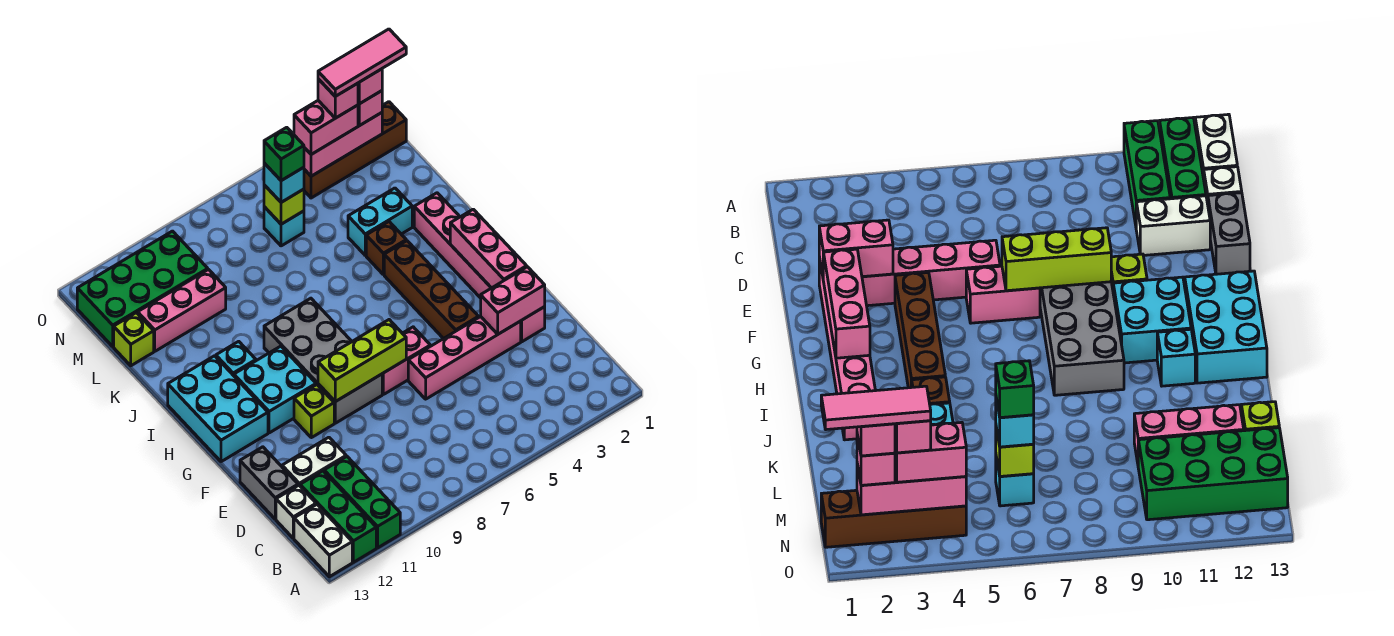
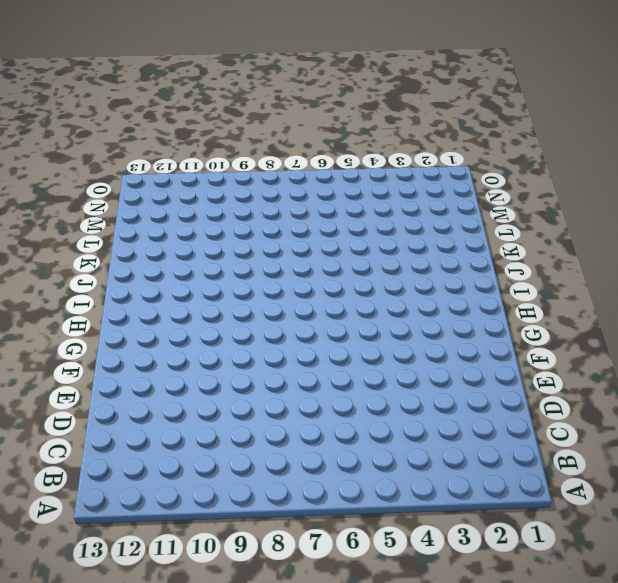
none -> green brick A11:C11 level 1
none -> green brick A12:C12 level 1
none -> white brick A13:B13 level 1
none -> white brick C13 level 1

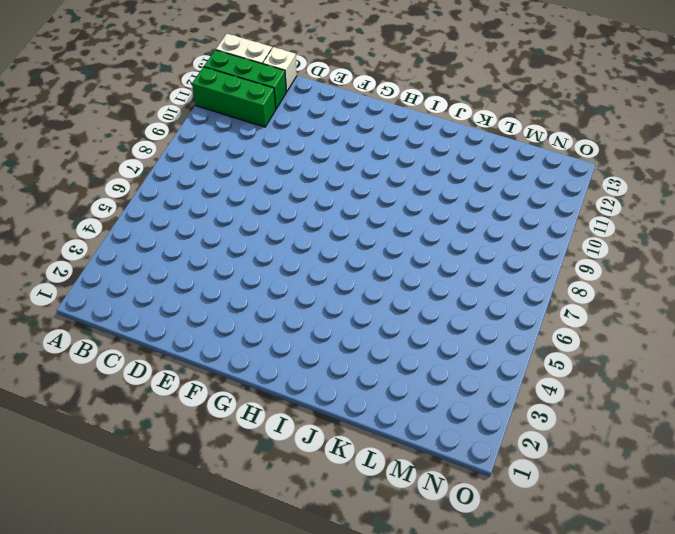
none -> white brick D11:D12 level 1
none -> grey brick D13:E13 level 1
none -> pink brick E2:J2 level 1
none -> pink brick E3:E6 level 1

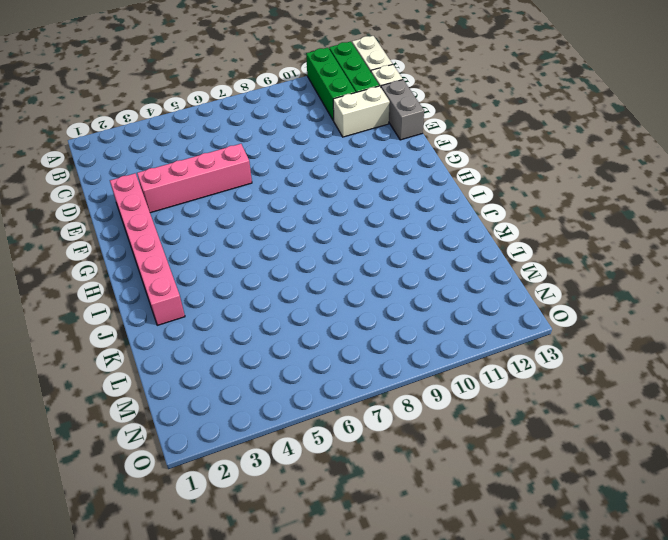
none -> brown brick F4:I4 level 1
none -> pink brick F6:F7 level 1
none -> grey brick F8:I9 level 1
none -> lime brick F10 level 1

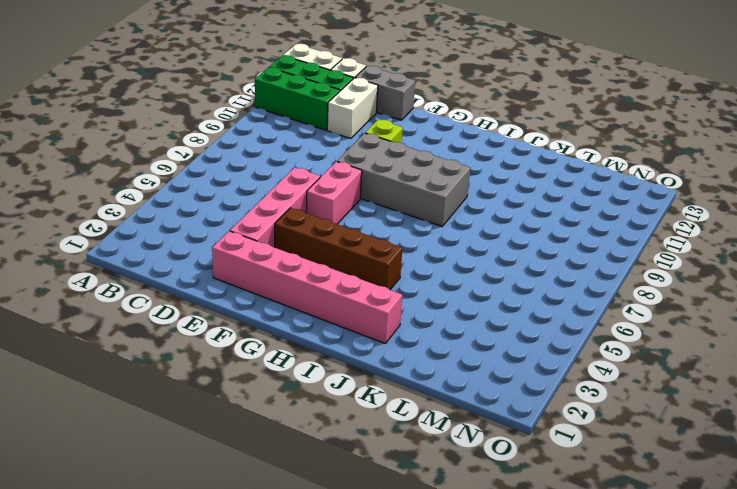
none -> cyan brick G10:H11 level 1
none -> cyan brick G12:I13 level 1
none -> cyan brick I11 level 1
none -> brown brick J4 level 1

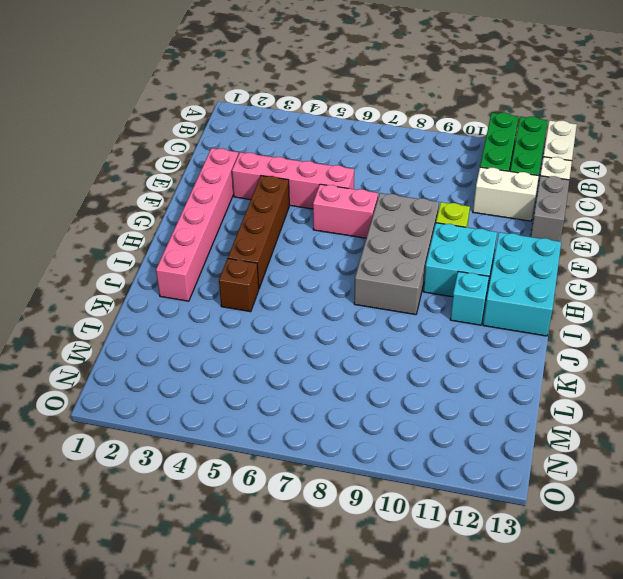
none -> cyan brick K3:K4 level 1
none -> pink brick L10:L12 level 1
none -> lime brick L13 level 1
none -> cyan brick M6 level 1

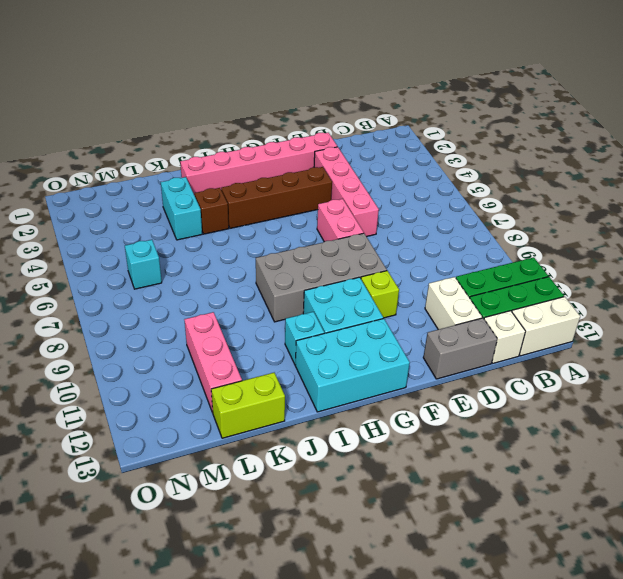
lime brick K13:L13 level 1 -> lime brick L13 level 1
none -> green brick M10:N13 level 1
none -> brown brick N1:N4 level 1
none -> pink brick E2:E3 level 2
none -> pink brick F2:H2 level 2

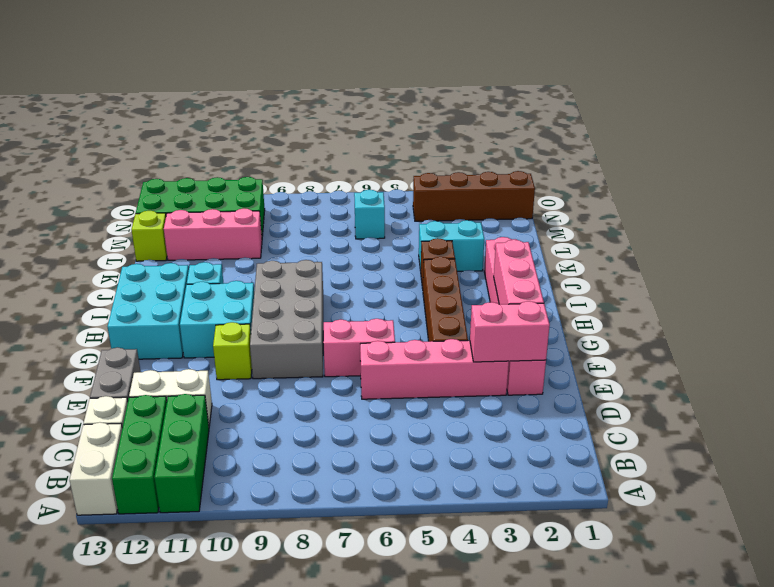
none -> lime brick F7:F9 level 2
none -> lime brick M6 level 2
none -> pink brick N2:N4 level 2
none -> cyan brick M6 level 3

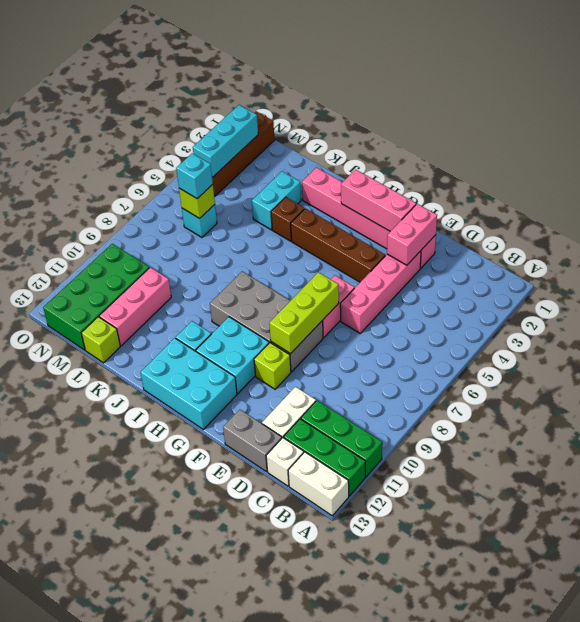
cyan brick N2:N4 level 2 -> pink brick N2:N4 level 2
none -> pink brick N2 level 3
none -> pink brick N3:N4 level 3
none -> green brick M6 level 4
none -> pink brick N2 level 4

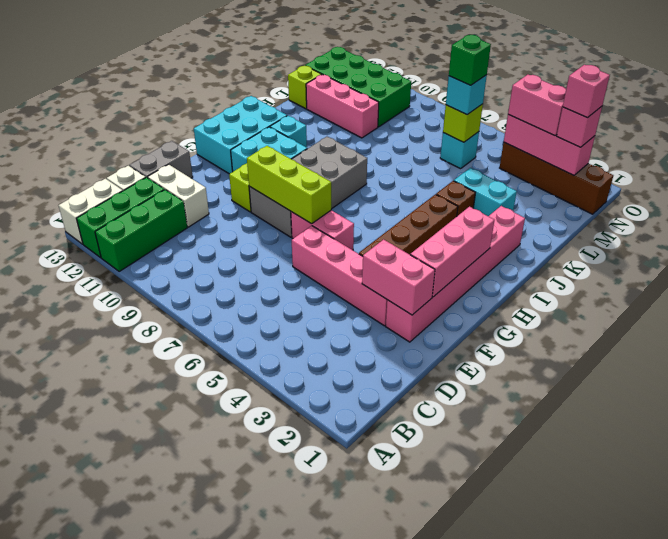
none -> pink brick N3 level 4
none -> pink tile N1:N3 level 5

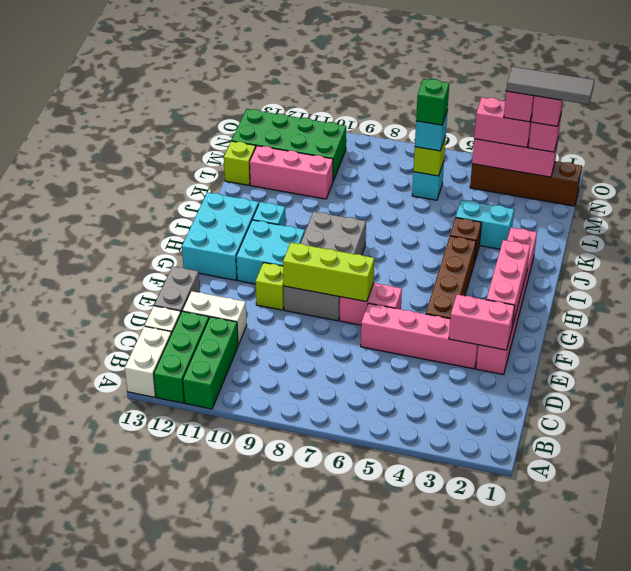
grey tile N1:N3 level 5 -> pink tile N1:N3 level 5

